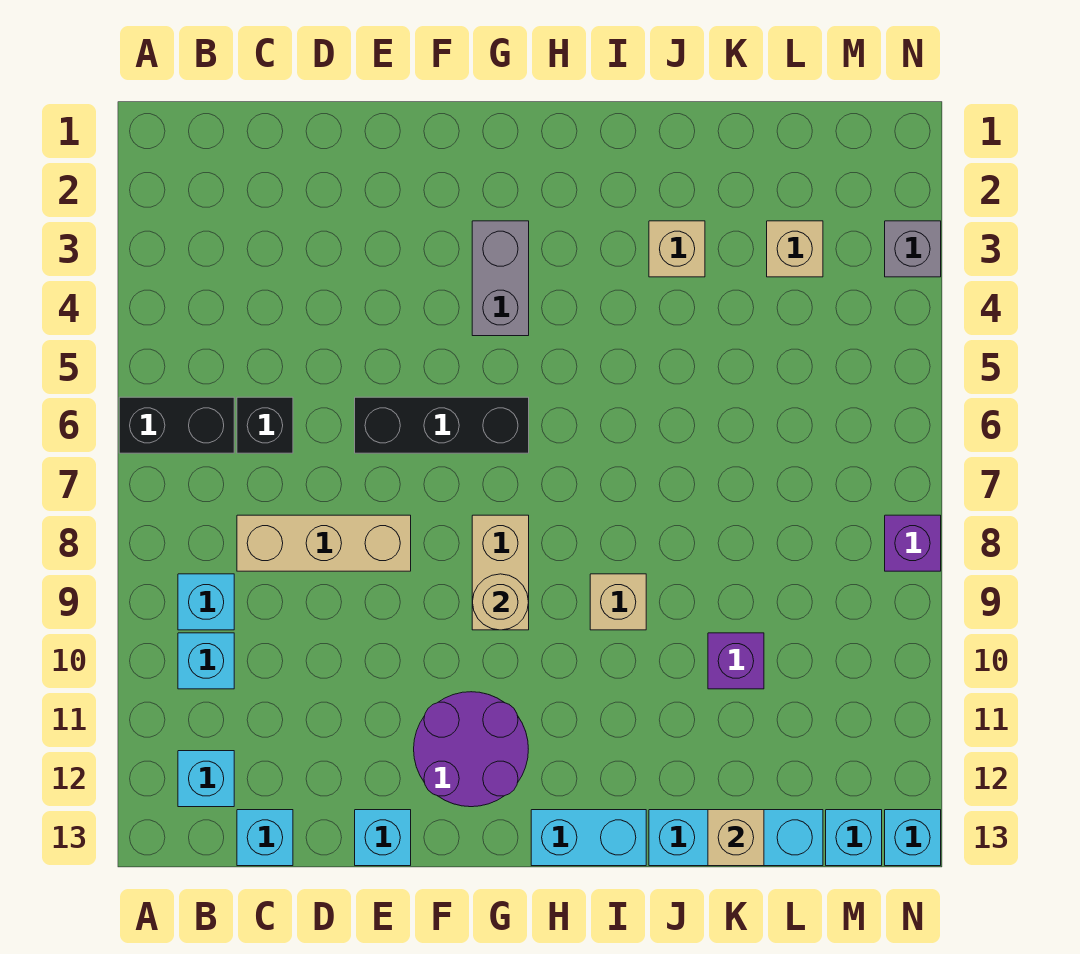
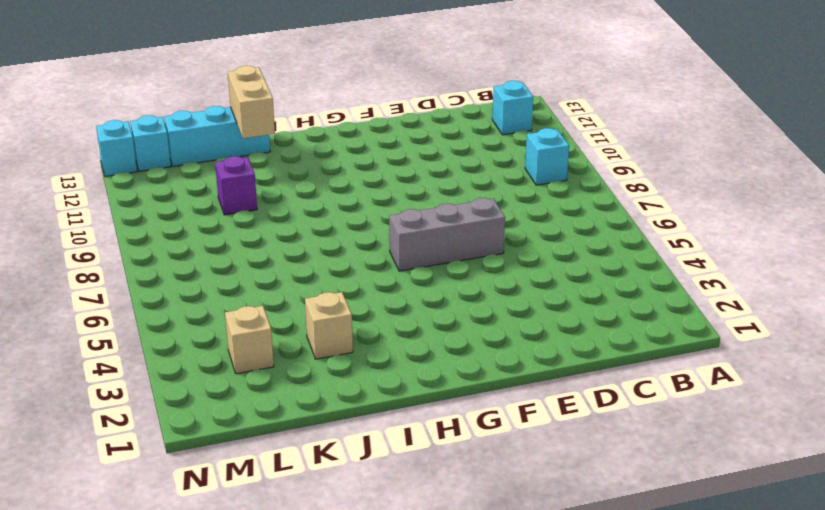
grey brick E6:G6 level 1 -> black brick E6:G6 level 1
tan brick J12:J13 level 2 -> tan brick G8:G9 level 1
none -> black brick A6:B6 level 1
none -> cyan brick B10 level 1
none -> black brick C6 level 1

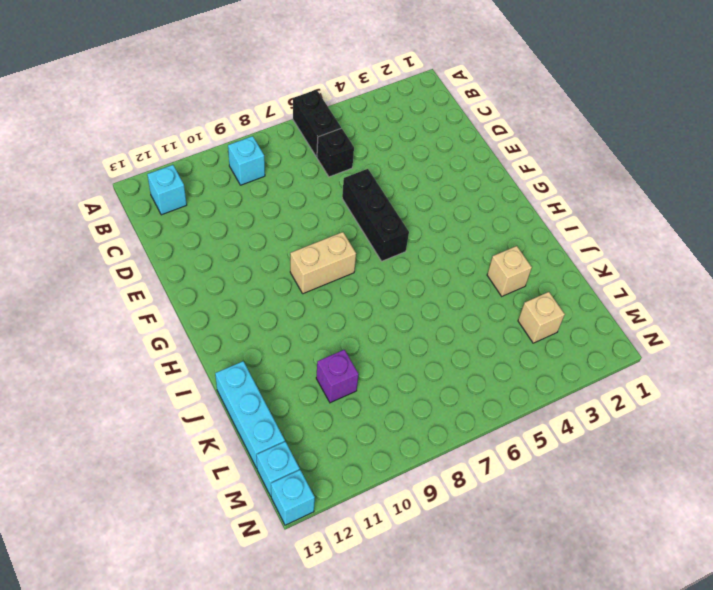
none -> cyan brick B10 level 1
none -> tan brick C8:E8 level 1
none -> cyan brick C13 level 1

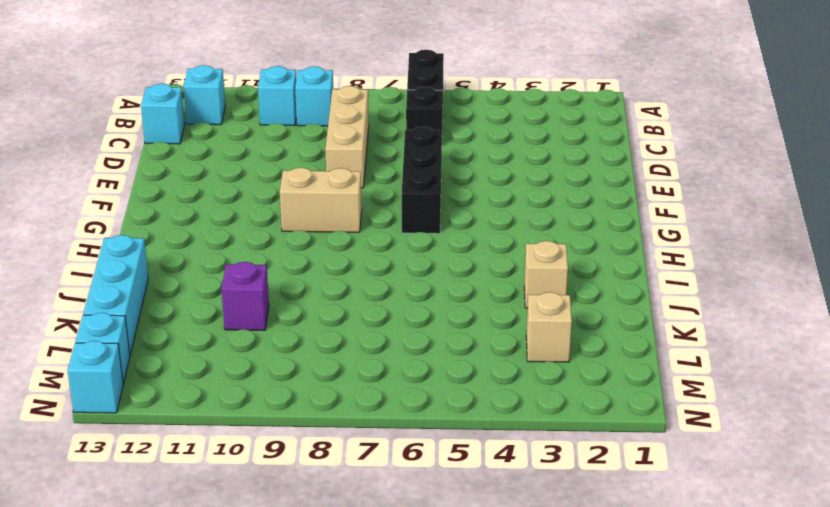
none -> cyan brick E13 level 1
none -> purple round brick F11:G12 level 1
none -> grey brick G3:G4 level 1

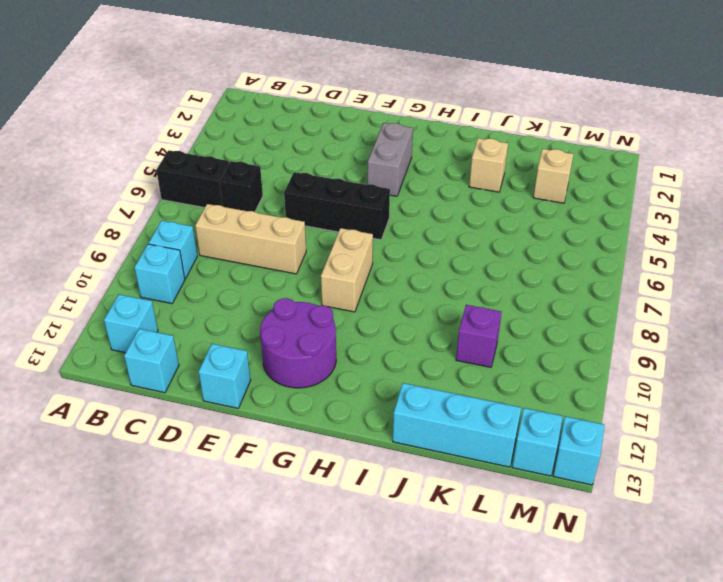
none -> cyan brick H13:I13 level 1
none -> tan brick I9 level 1
none -> grey brick N3 level 1

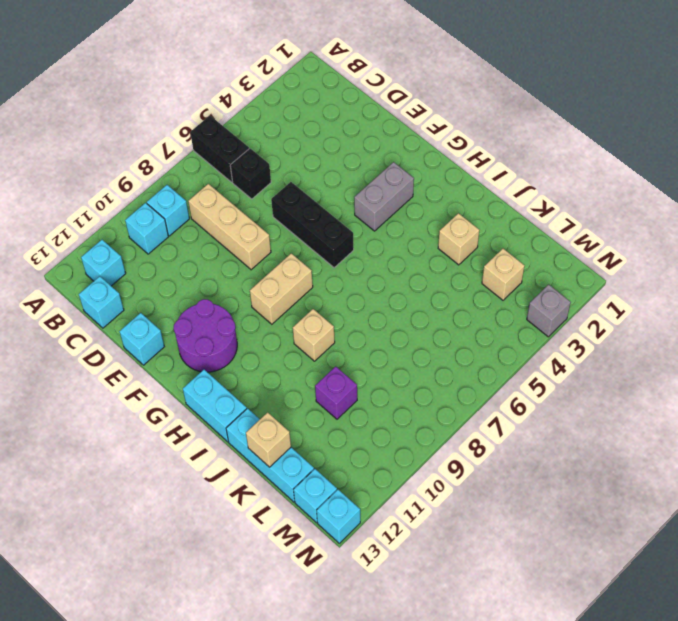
none -> purple brick N8 level 1
none -> tan round brick G9 level 2

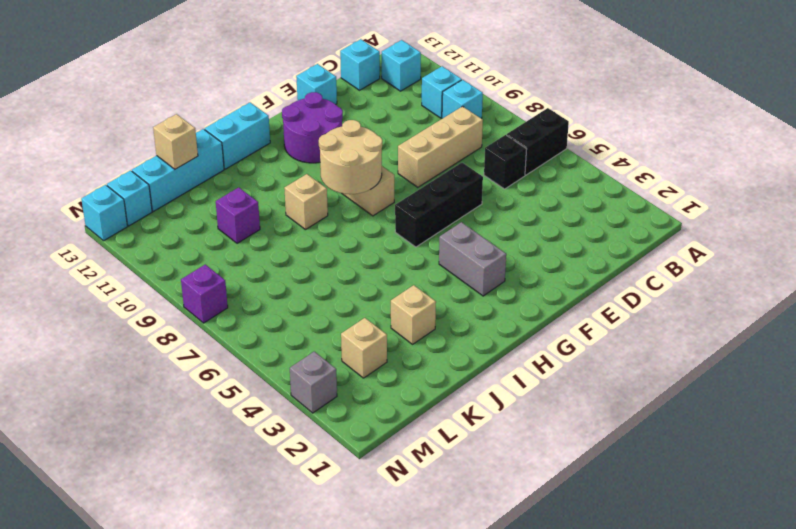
tan round brick G8:H9 level 2 -> tan round brick G9 level 2

